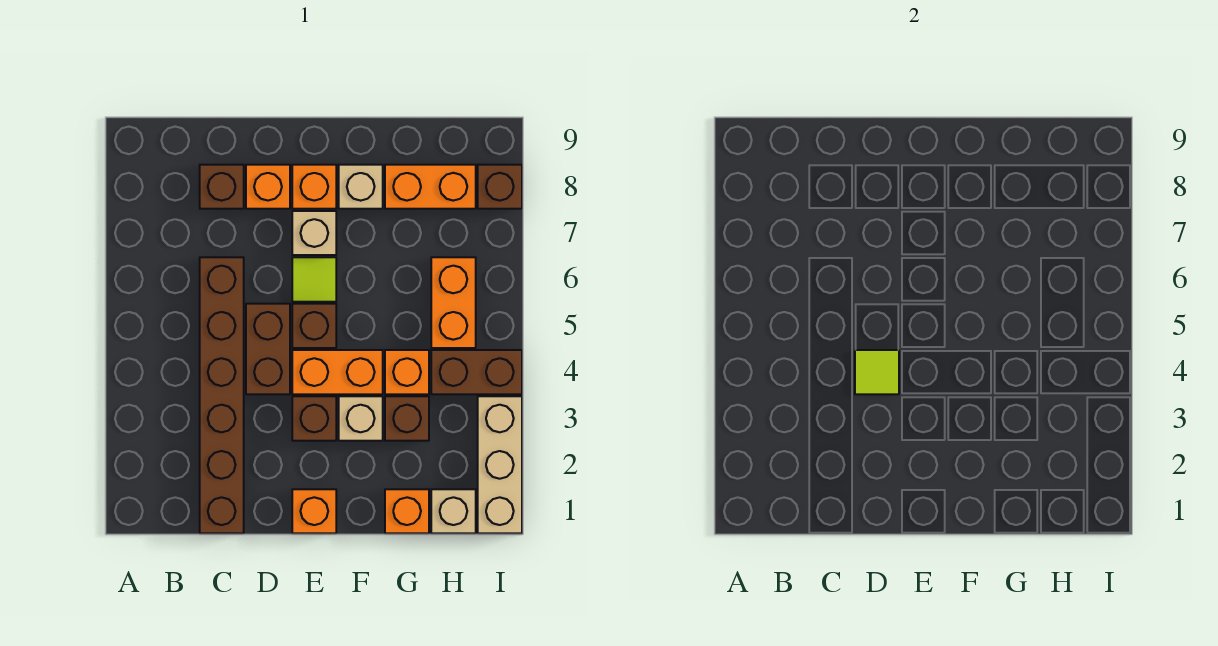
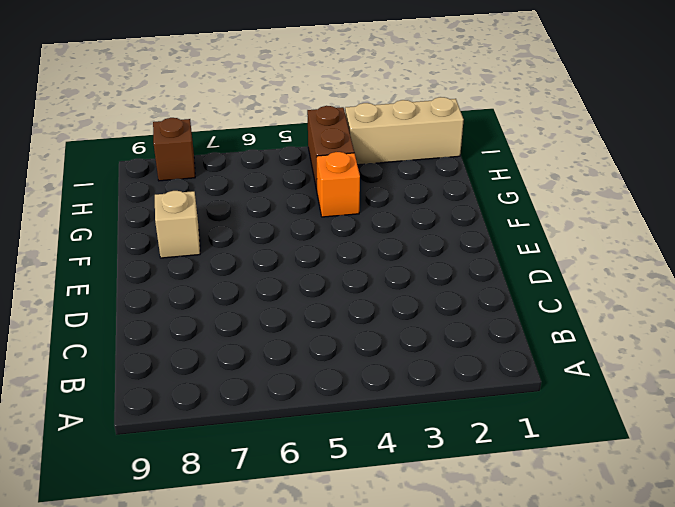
none -> brown brick C1:C6 level 1
none -> brown brick C8 level 1
none -> brown brick D4:D5 level 1

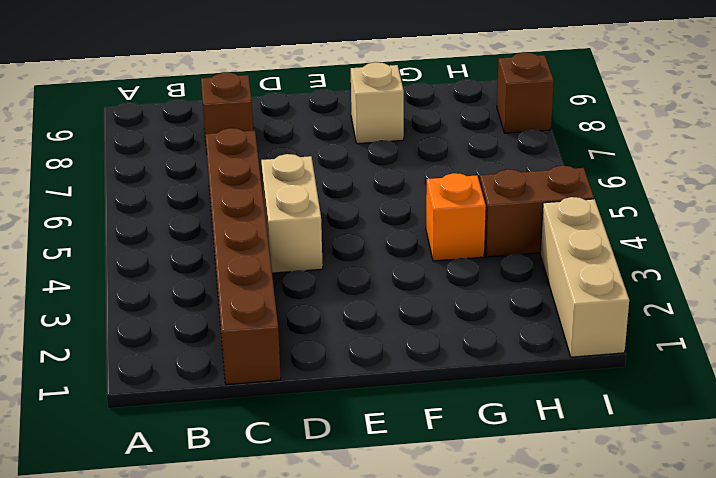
tan brick D4:D5 level 1 -> brown brick D4:D5 level 1
none -> orange brick D8 level 1
none -> orange brick E1 level 1
none -> brown brick E3 level 1

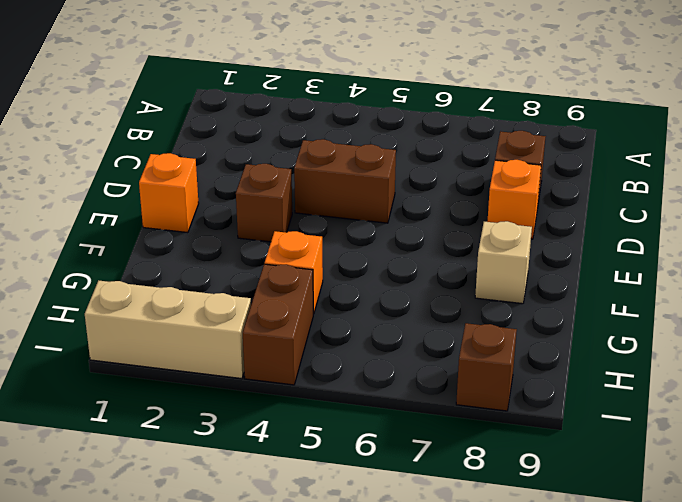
none -> brown brick C1:C6 level 1
none -> orange brick E4:F4 level 1
none -> brown brick E5 level 1

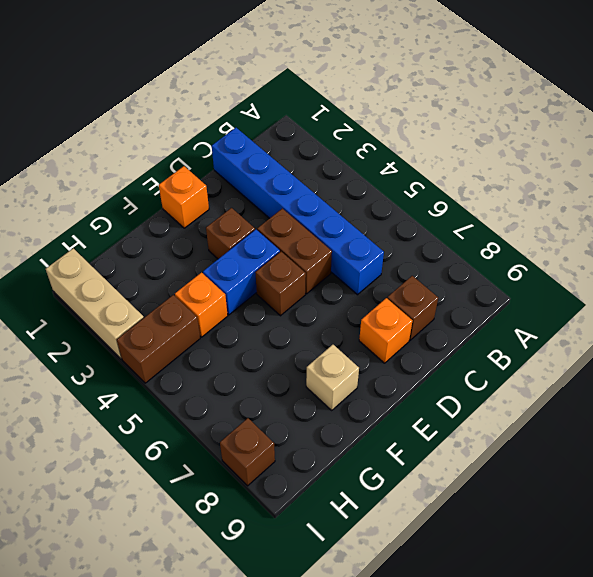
blue brick C1:C6 level 1 -> brown brick C1:C6 level 1
blue brick E4:F4 level 1 -> orange brick E4:F4 level 1
none -> lime tile E6 level 1
none -> tan brick E7 level 1
none -> orange brick E8 level 1

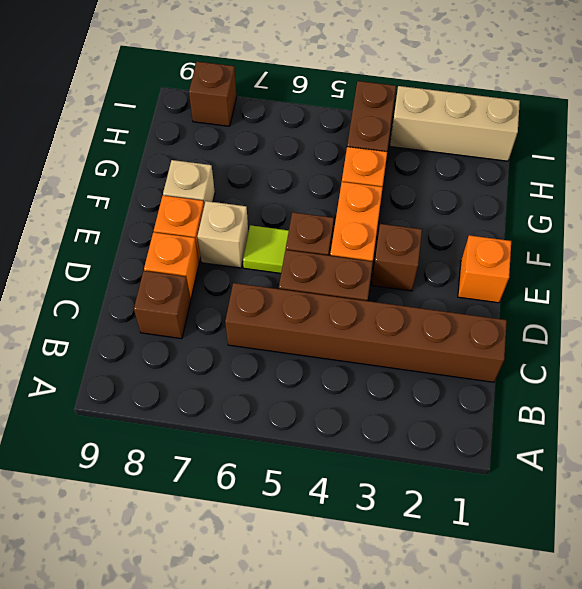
none -> tan brick F3 level 1
none -> orange brick G1 level 1
none -> brown brick G3 level 1

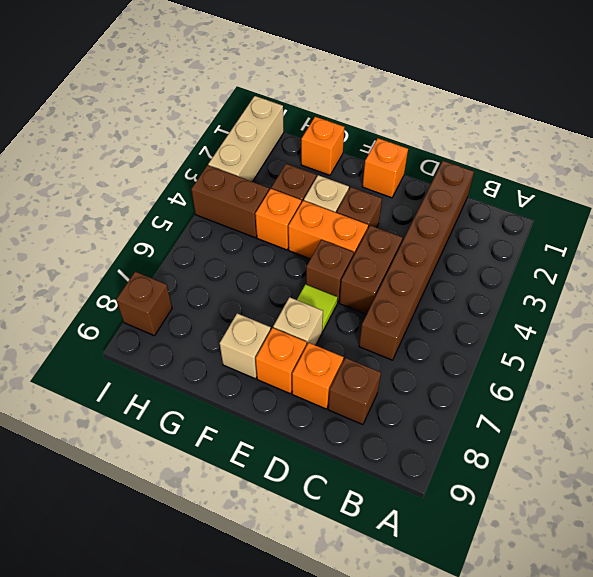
none -> orange brick G8:H8 level 1
none -> tan brick H1 level 1
none -> orange brick H5:H6 level 1

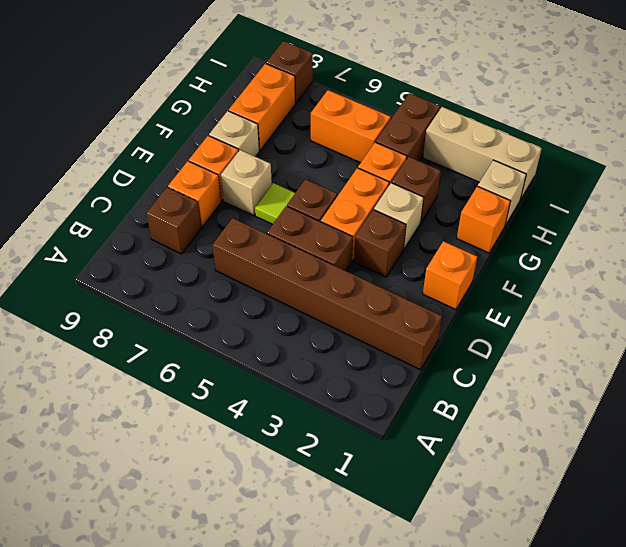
none -> lime tile D4 level 2

